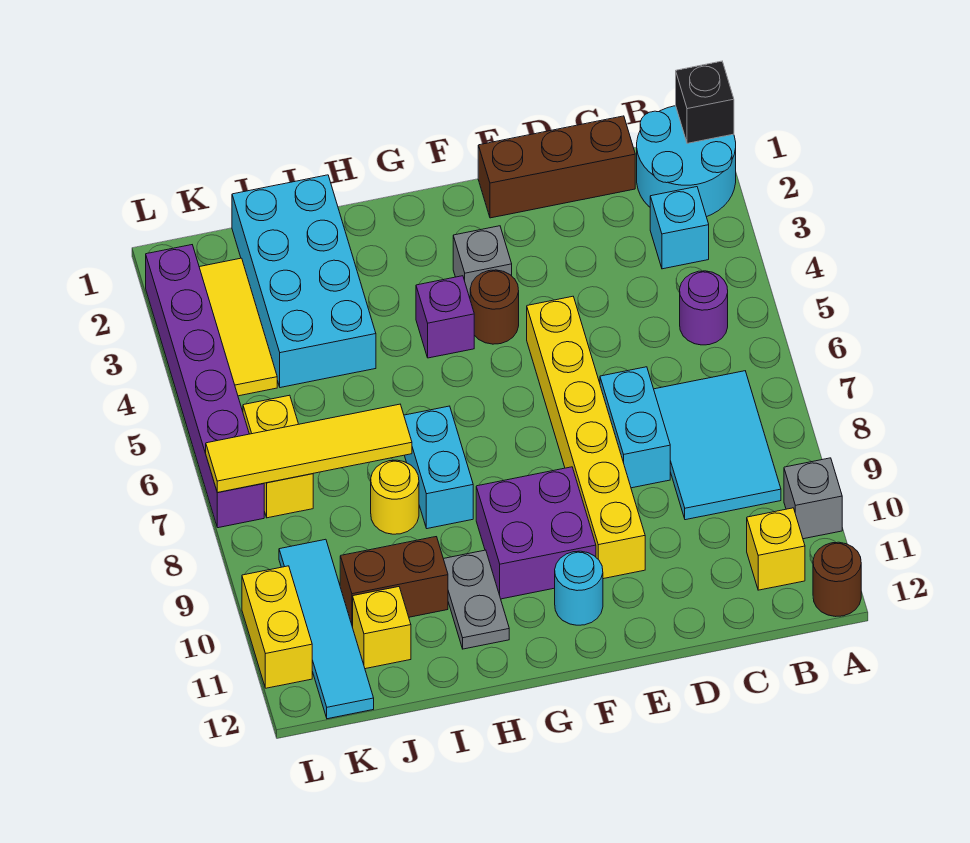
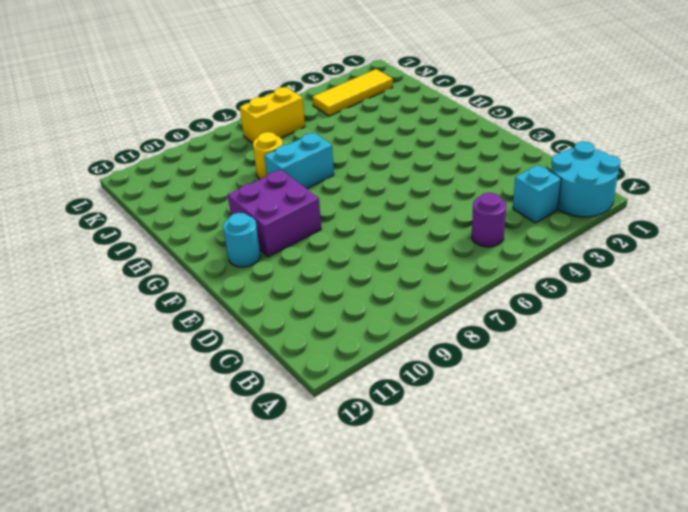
none -> grey brick A10 level 1
none -> brown round brick A12 level 1
none -> cyan tile B7:C9 level 1

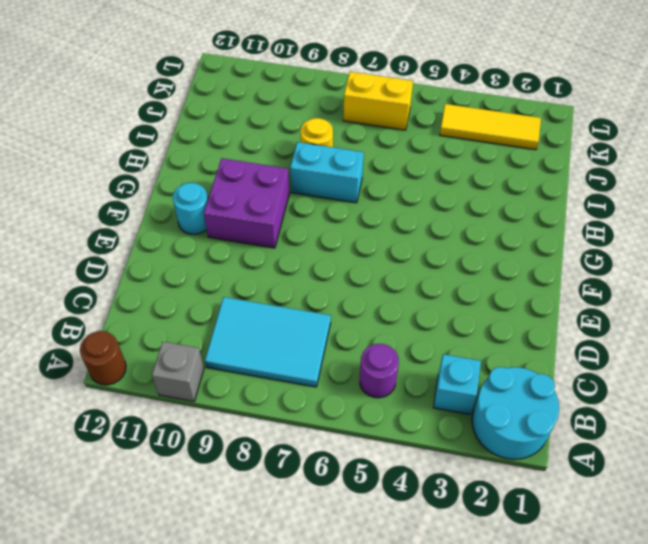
none -> yellow brick B11 level 1
none -> brown brick C1:E1 level 1
none -> cyan brick D7:D8 level 1

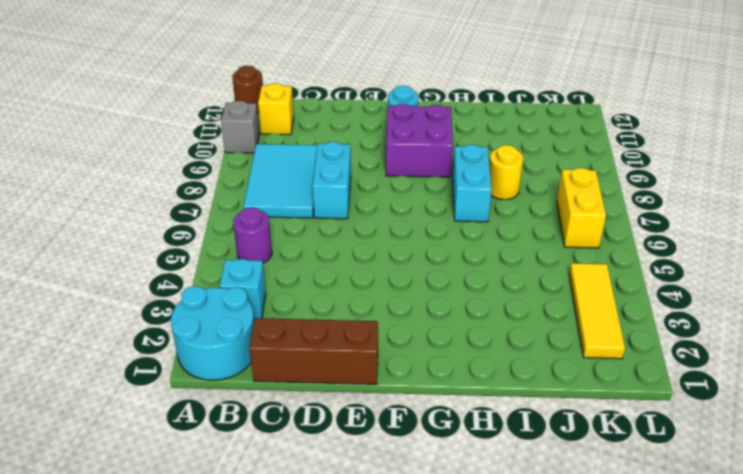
none -> yellow brick E5:E10 level 1
none -> grey brick F3 level 1
none -> brown round brick F4 level 1

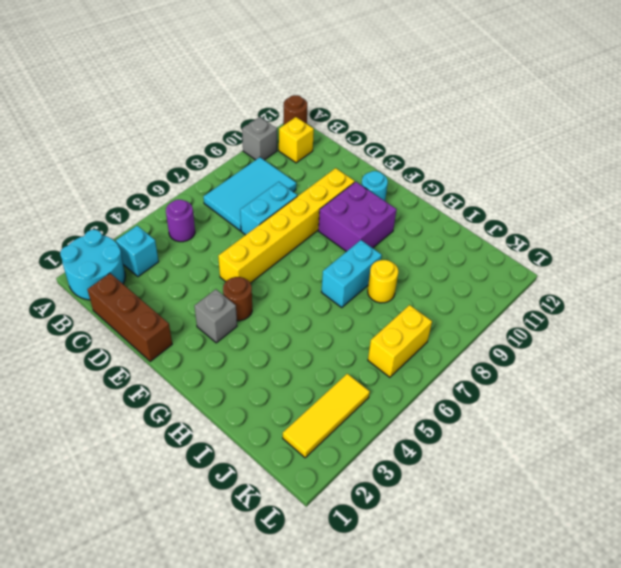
none -> purple brick G4 level 1
none -> grey plate H10:H11 level 1
none -> cyan brick I1:J4 level 1

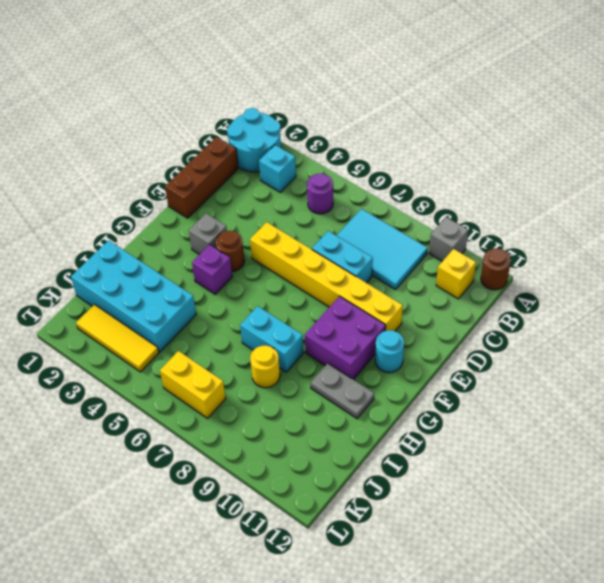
none -> brown brick I10:J10 level 1
none -> yellow brick J11 level 1
none -> cyan tile K9:K12 level 1

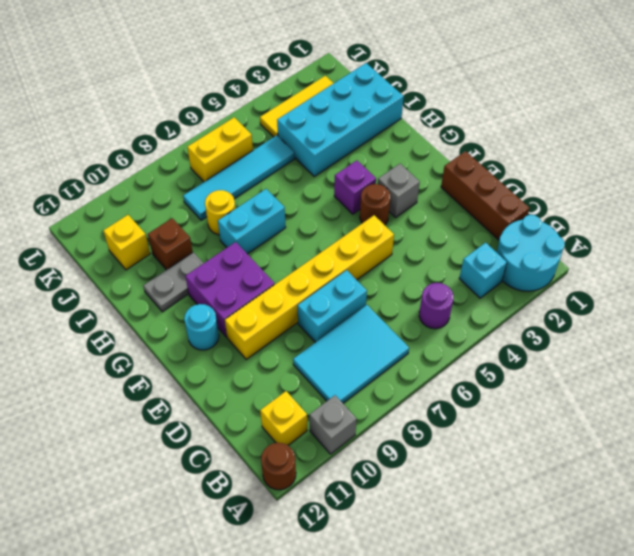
brown brick I10 level 1 -> brown brick I10:J10 level 1
cyan tile J5:J8 level 1 -> cyan tile K9:K12 level 1
none -> purple brick L2:L7 level 1
none -> yellow brick L10:L11 level 1
none -> black brick A1 level 2

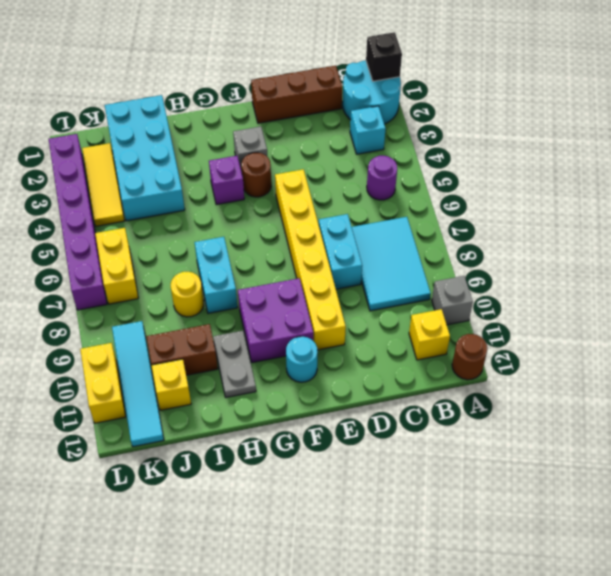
none -> yellow tile I7:L7 level 2

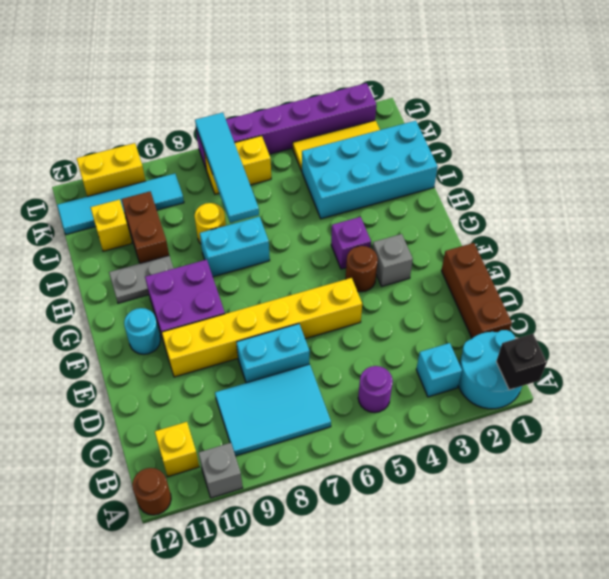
cyan tile I7:L7 level 2 -> yellow tile I7:L7 level 2

